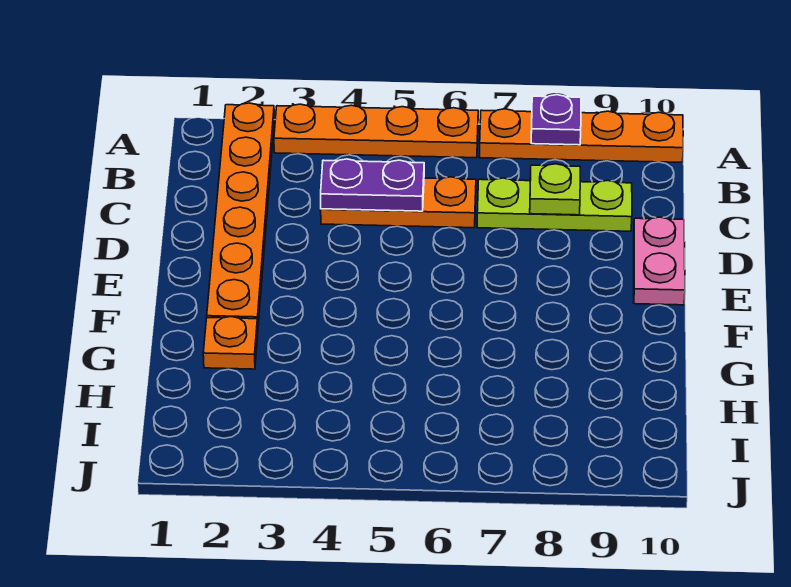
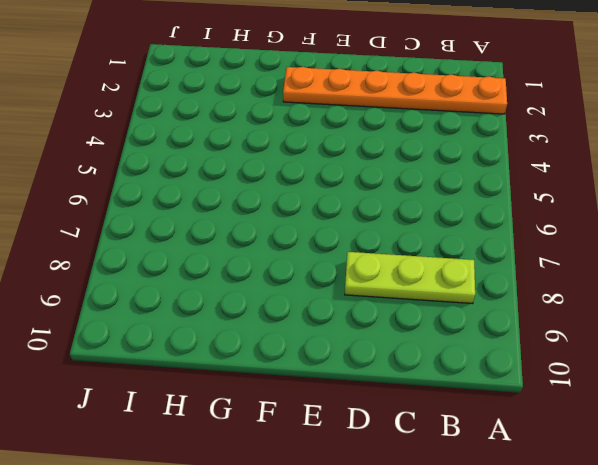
lime plate B8:D8 level 1 -> lime plate C7:C9 level 1
none -> orange plate A3:A6 level 1
none -> orange plate A7:A10 level 1

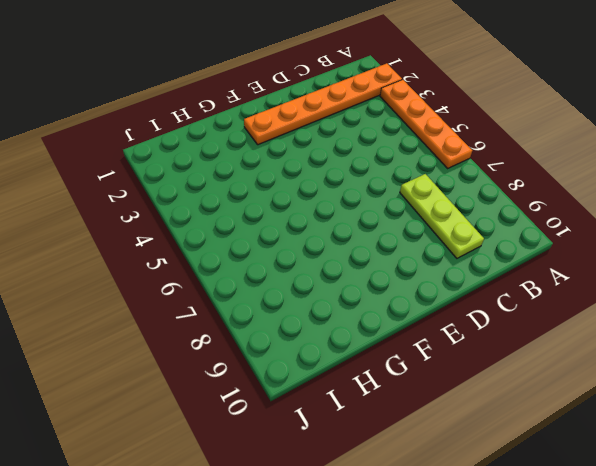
none -> orange plate A7:A10 level 1
none -> orange plate C4:C6 level 1

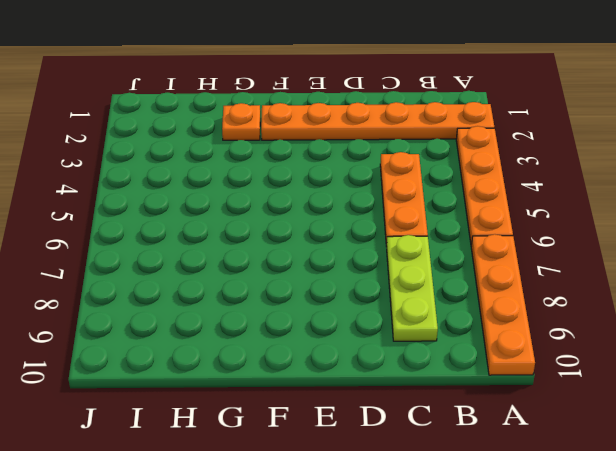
none -> pink plate D10:E10 level 1
none -> purple plate A8 level 2

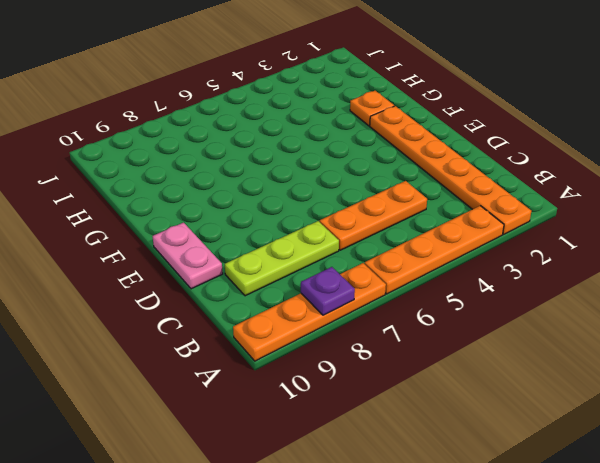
none -> purple plate C4:C5 level 2
none -> lime plate C8 level 2

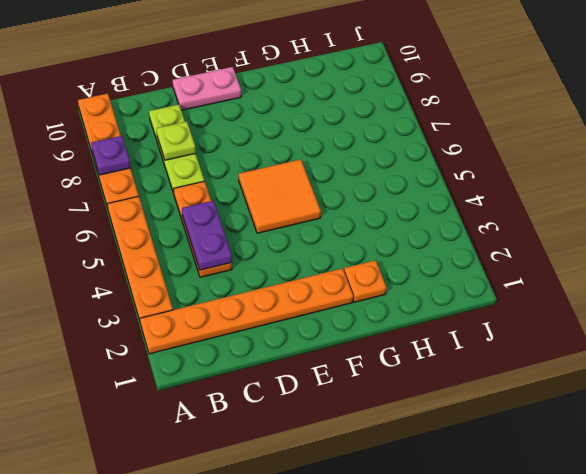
orange tile E5:F6 level 1 -> none

